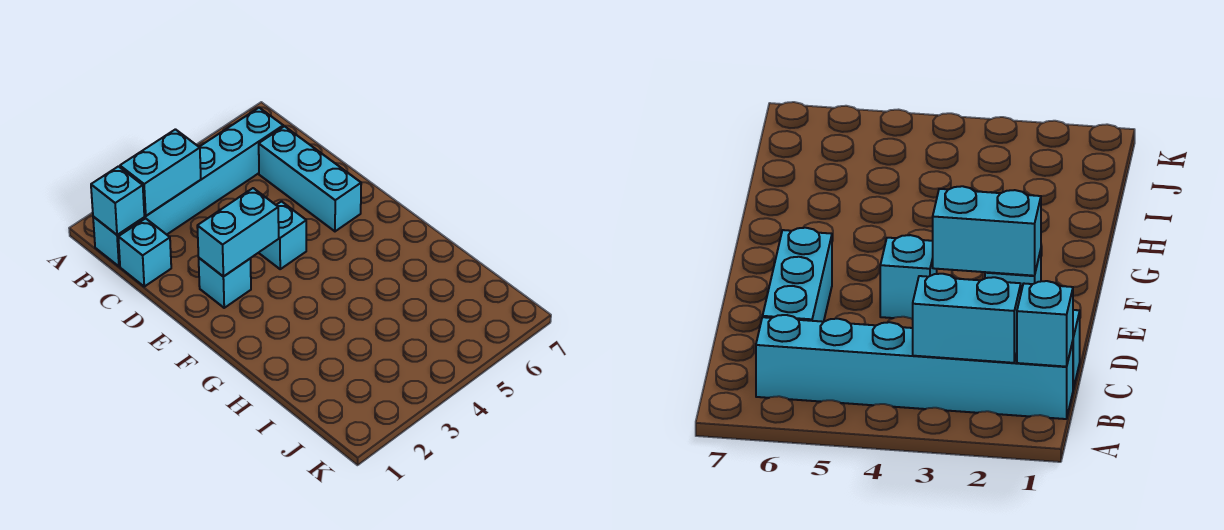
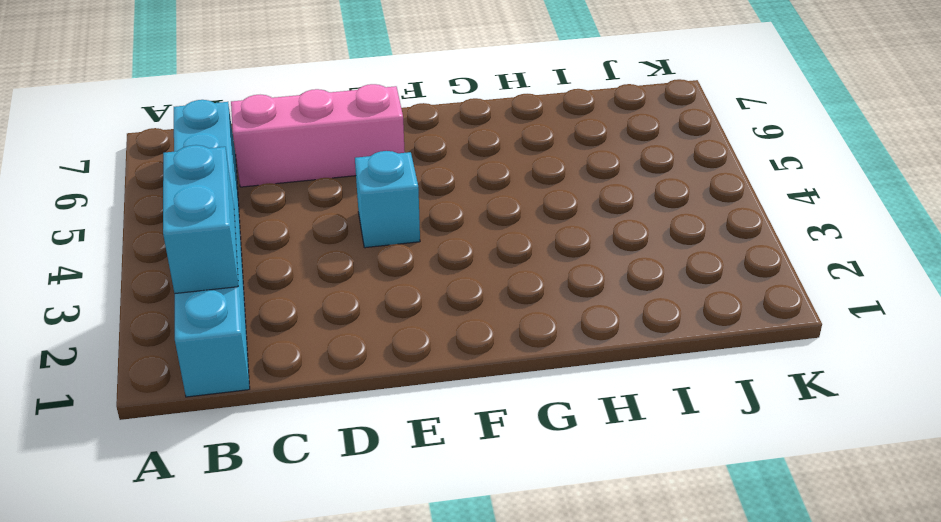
pink brick C6:E6 level 1 -> cyan brick C6:E6 level 1
none -> cyan brick C1 level 1
none -> cyan brick E2 level 1

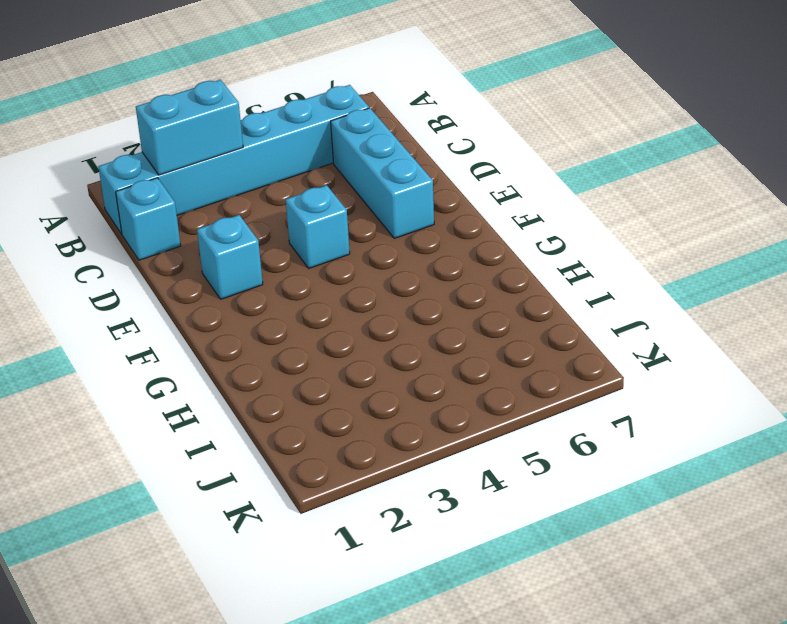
none -> cyan brick B1 level 2
none -> cyan brick E2:E3 level 2

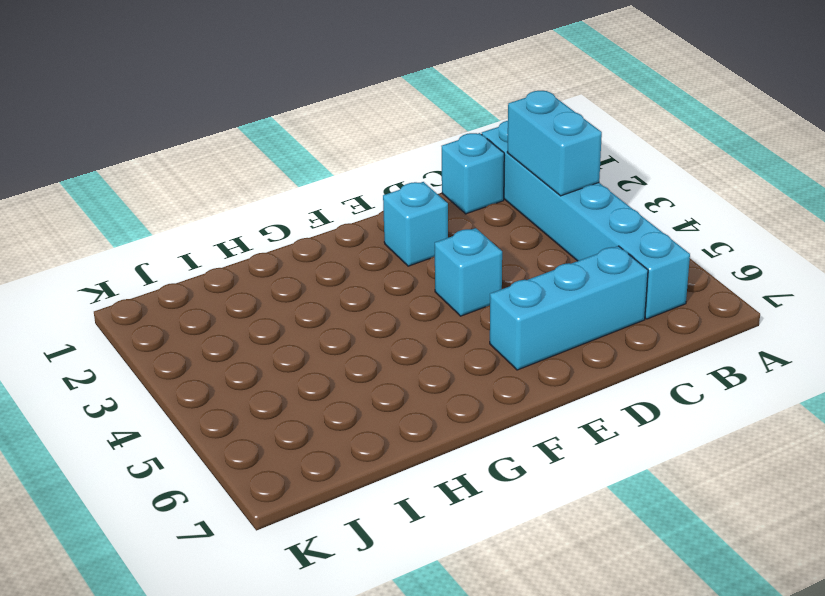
none -> cyan brick B1 level 2
none -> cyan brick E2:E3 level 2

